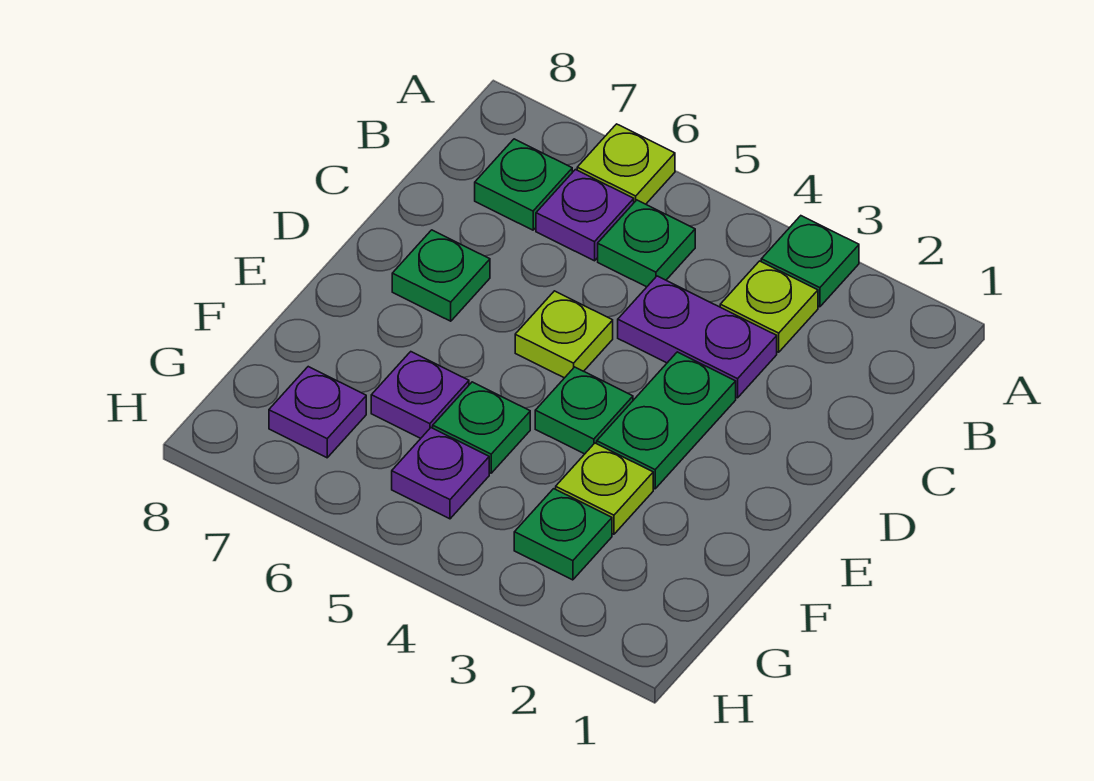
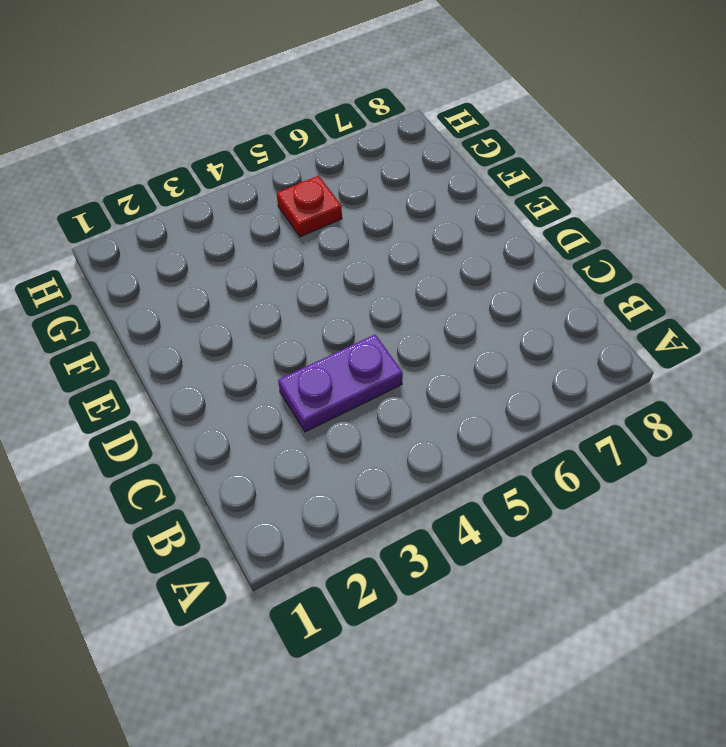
red plate G5 level 1 -> purple plate G5 level 1
none -> green plate A3 level 1
none -> lime plate A6 level 1
none -> lime plate B3 level 1

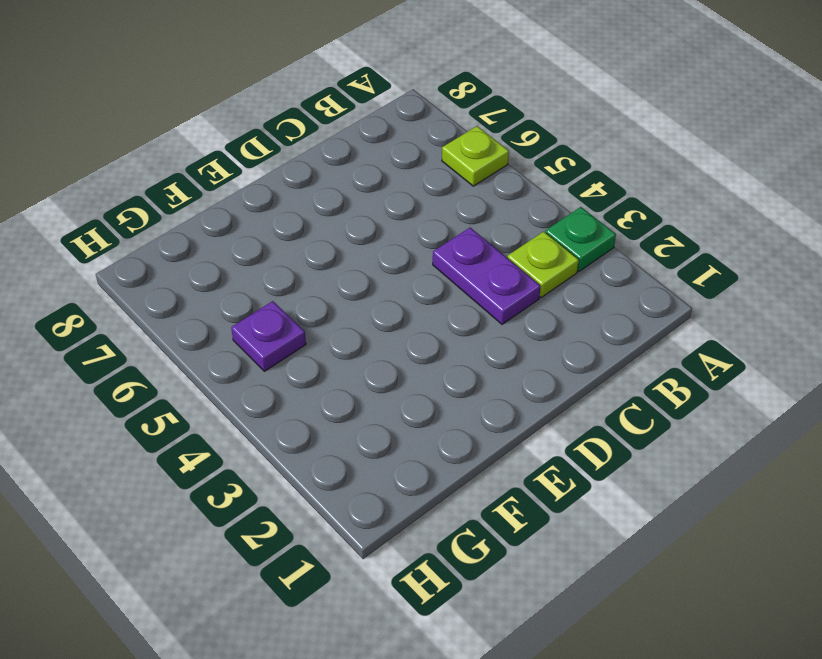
none -> green plate B5 level 1
none -> purple plate B6 level 1
none -> green plate B7 level 1

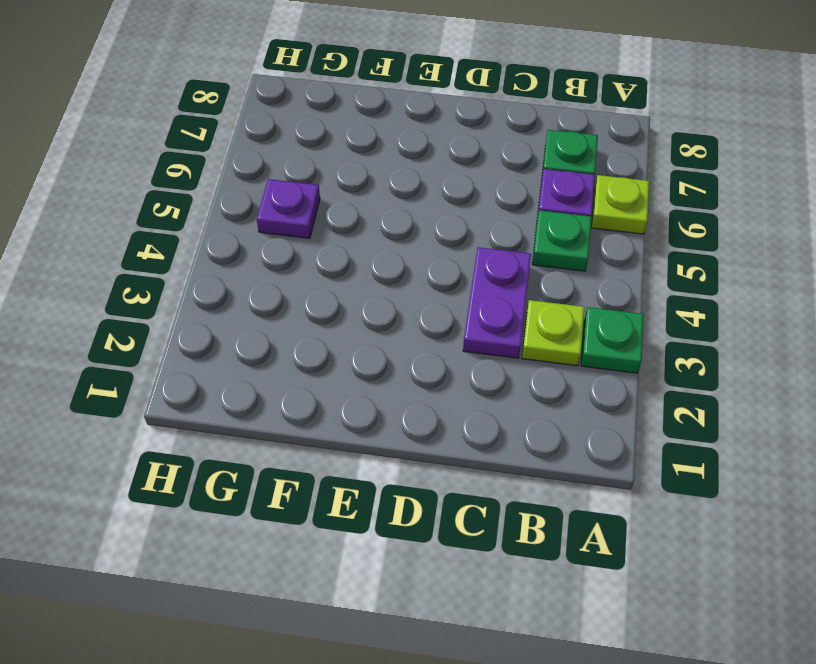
none -> green plate D3:E3 level 1
none -> lime plate D5 level 1
none -> green plate D7 level 1

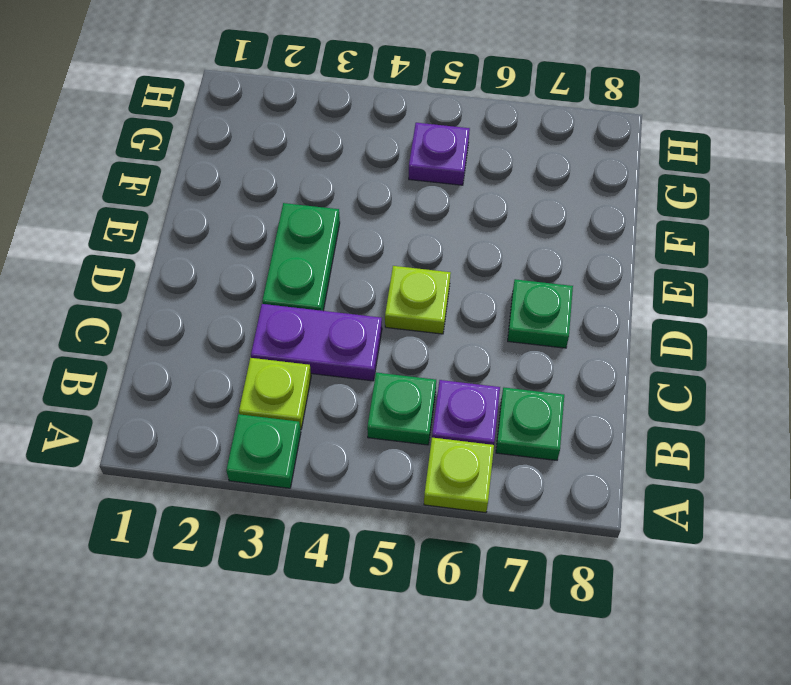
none -> green plate E4 level 1
none -> lime plate F3 level 1
none -> green plate F5 level 1

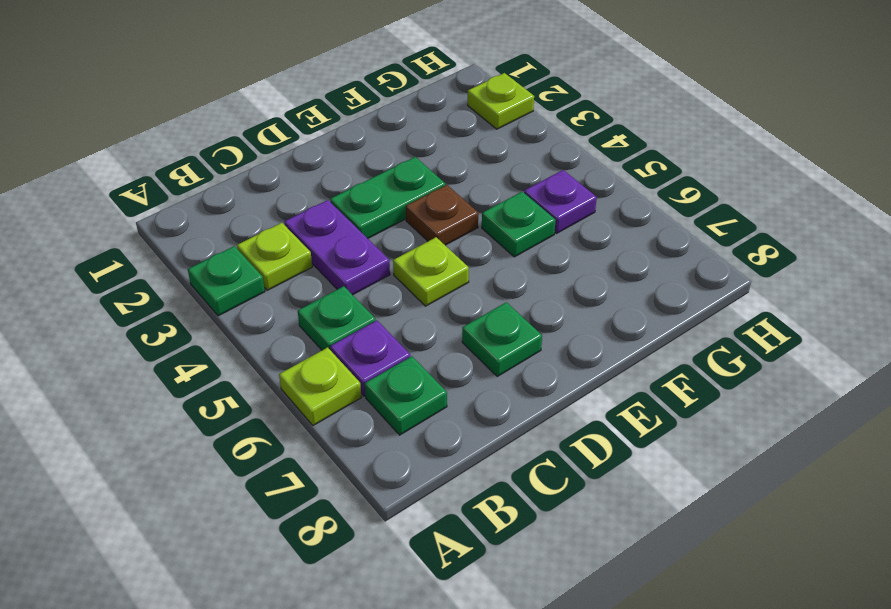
brown plate E4 level 1 -> green plate E4 level 1
lime plate H2 level 1 -> lime plate F3 level 1
none -> purple plate F6 level 1
none -> green plate G3 level 1
none -> purple plate G7 level 1

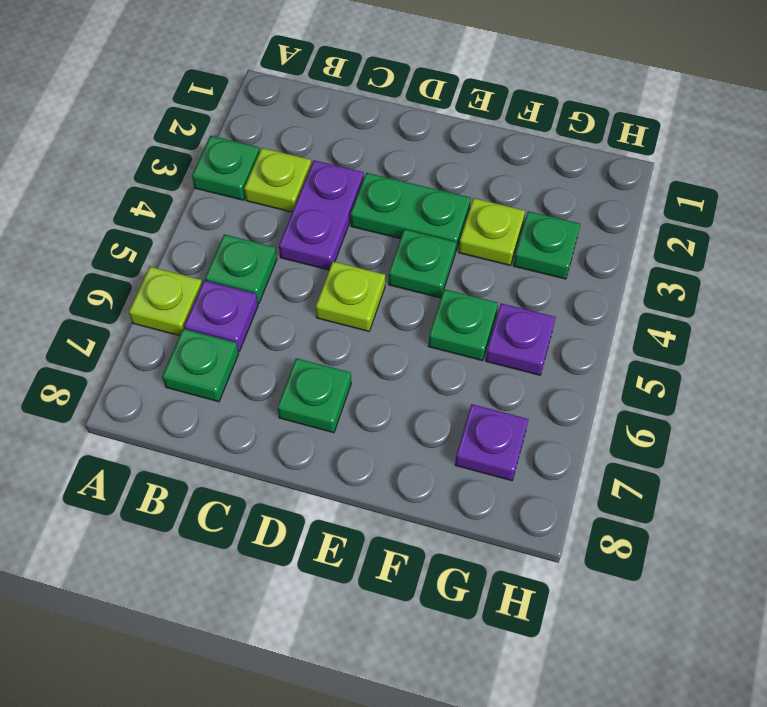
none -> purple plate F6 level 1

